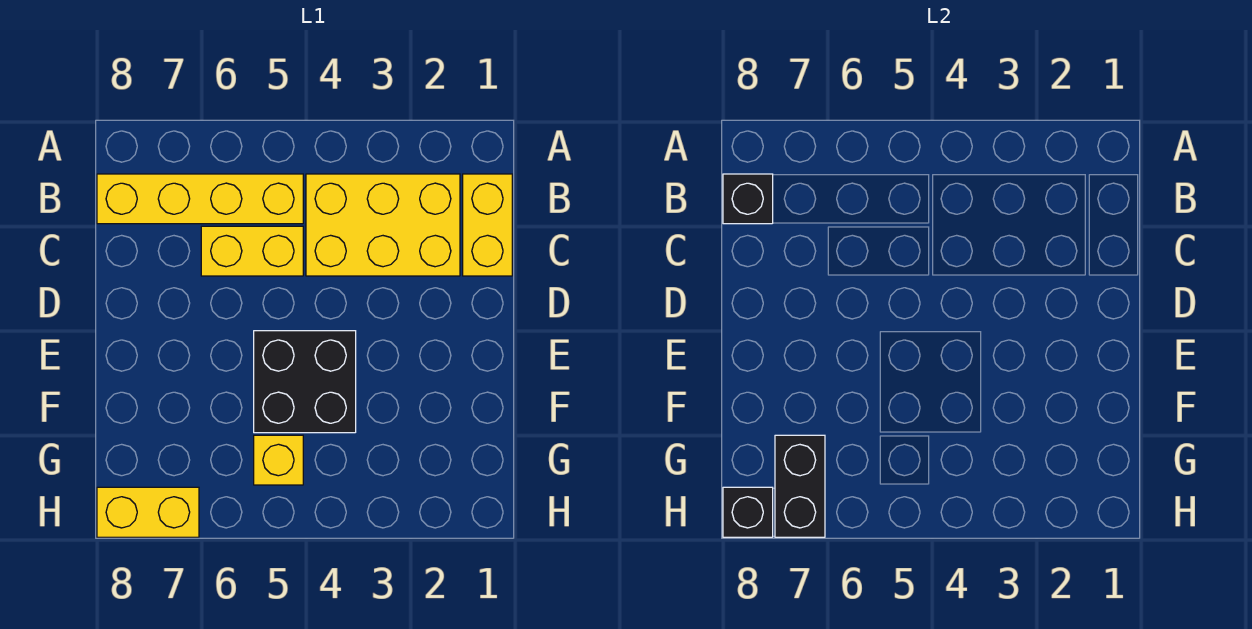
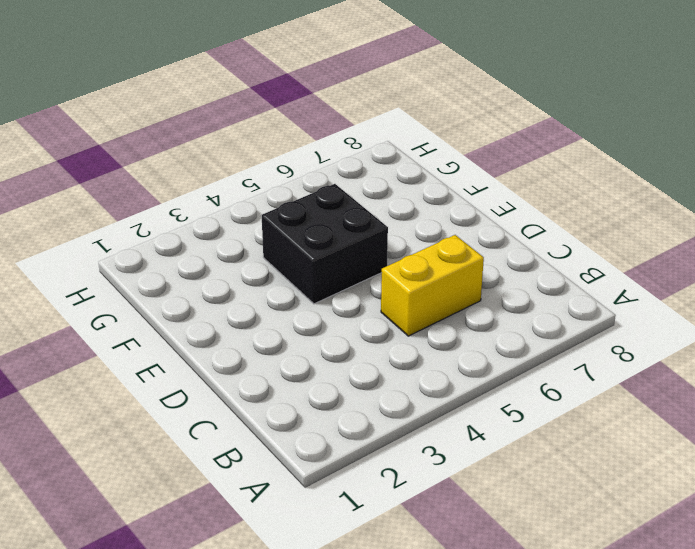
none -> yellow brick B1:C1 level 1
none -> yellow brick B2:C4 level 1

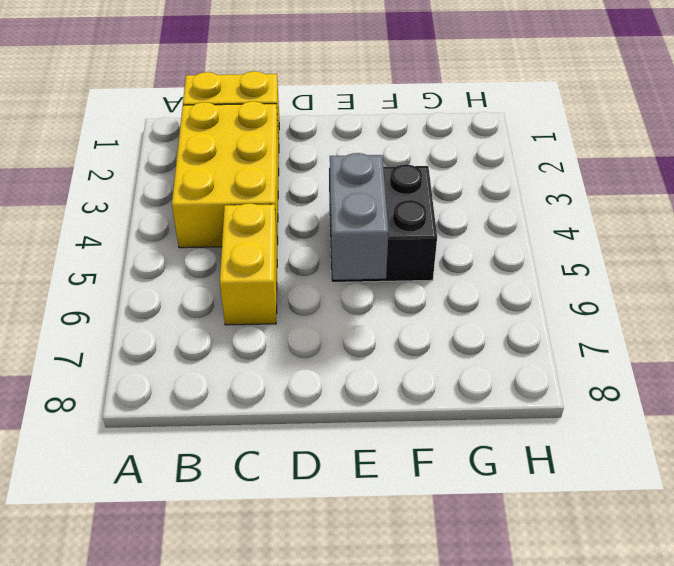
grey brick E5:E6 level 2 -> none
none -> yellow brick B5:B8 level 1
none -> yellow brick G5 level 1

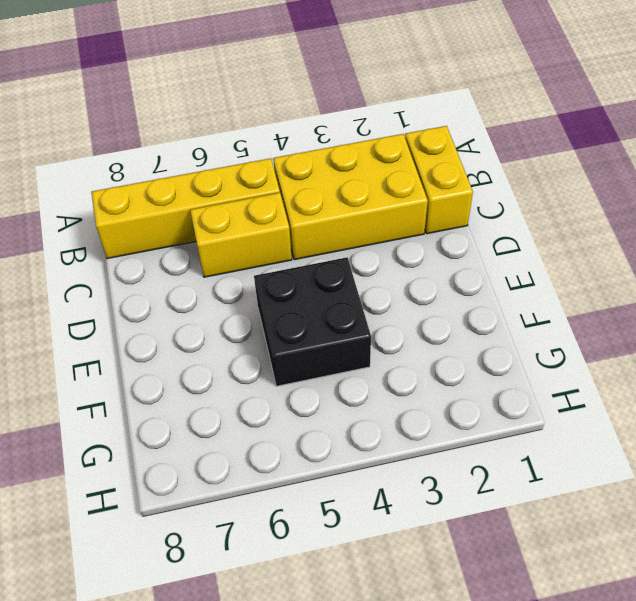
none -> yellow brick G5 level 1
none -> yellow brick H7:H8 level 1

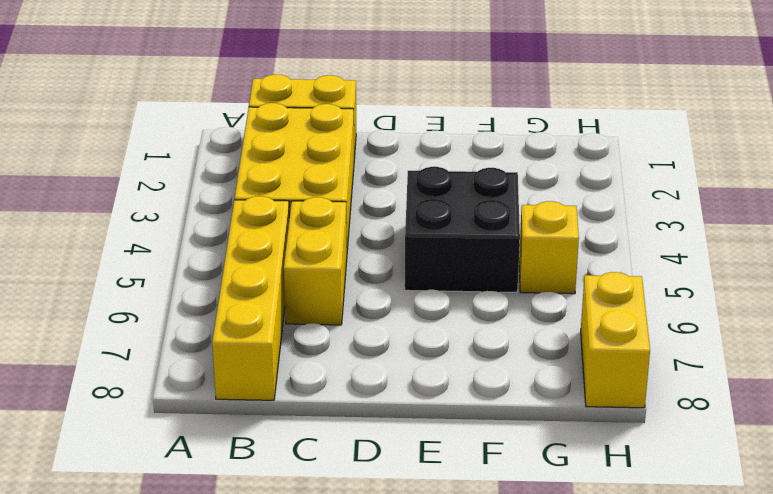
none -> black brick B8 level 2
none -> black brick G7:H7 level 2

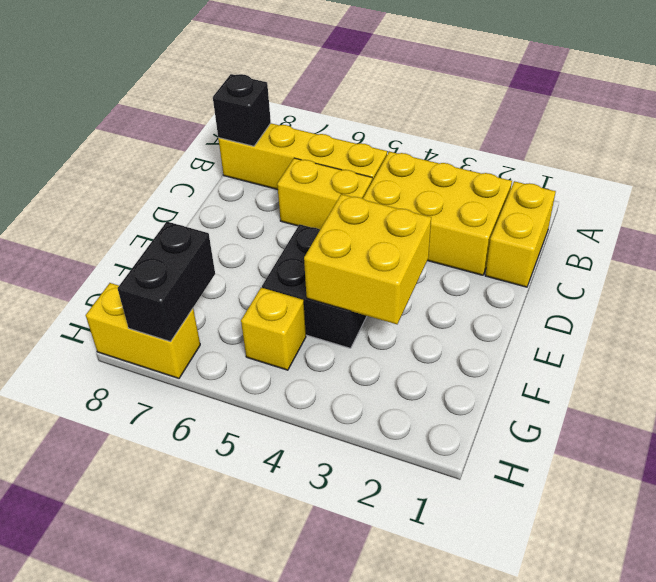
yellow brick E3:F4 level 2 -> none
none -> black brick H8 level 2

